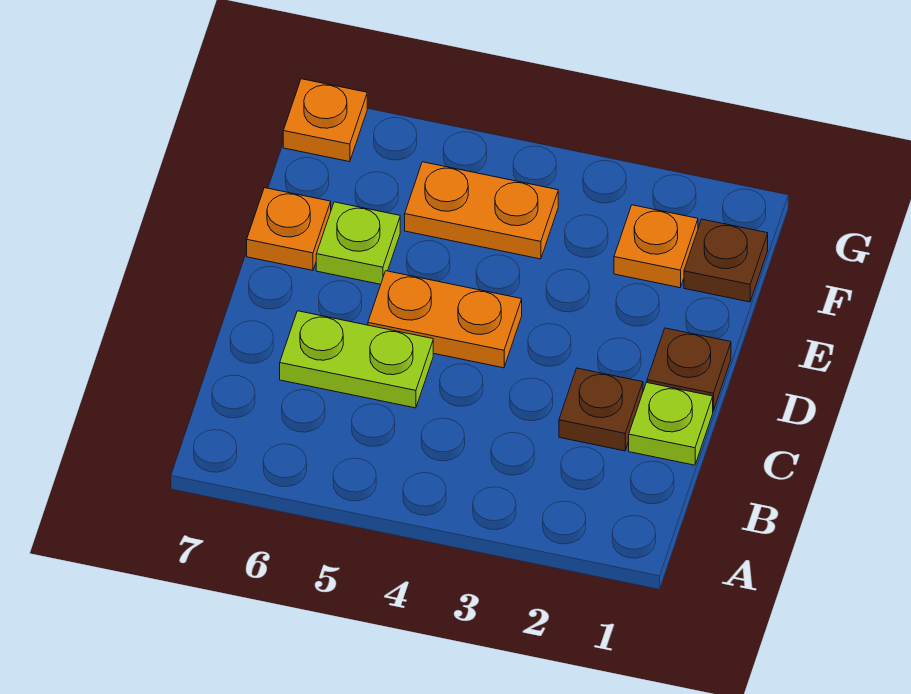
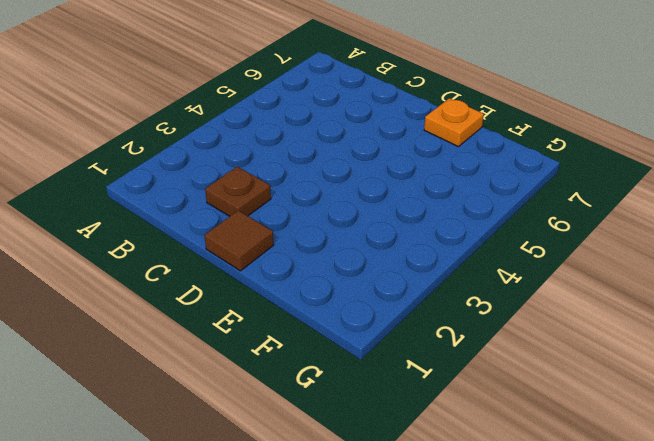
brown tile D1 level 1 -> brown plate D1 level 1
none -> lime plate C1 level 1
none -> lime plate C5:C6 level 1

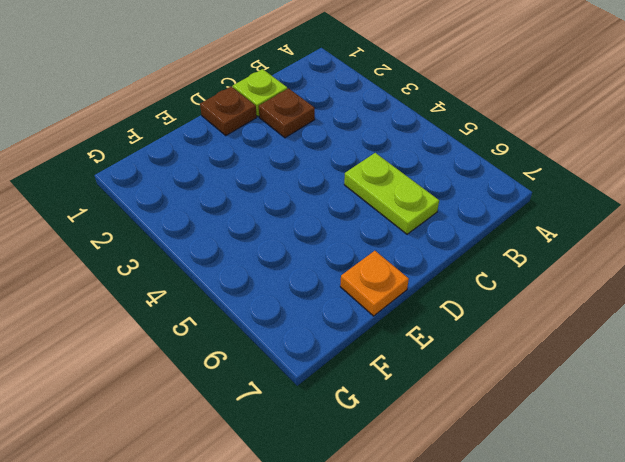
none -> orange plate D4:D5 level 1
none -> lime plate E6 level 1

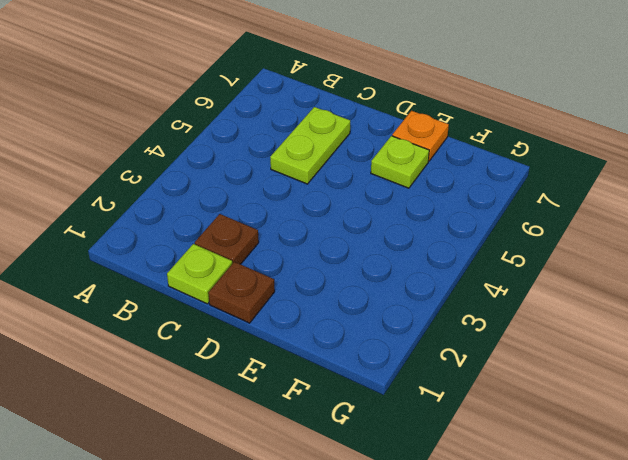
none -> orange plate D4:D5 level 1
none -> brown plate F1 level 1

